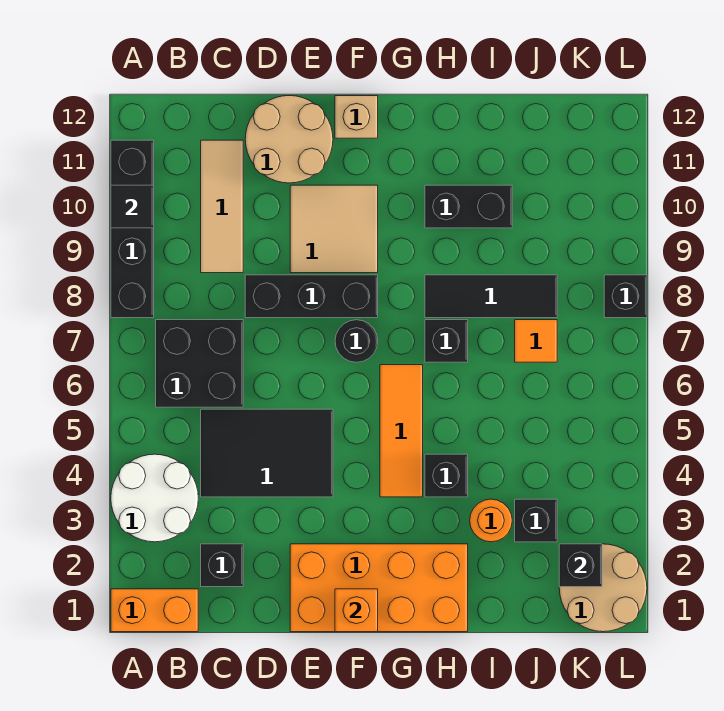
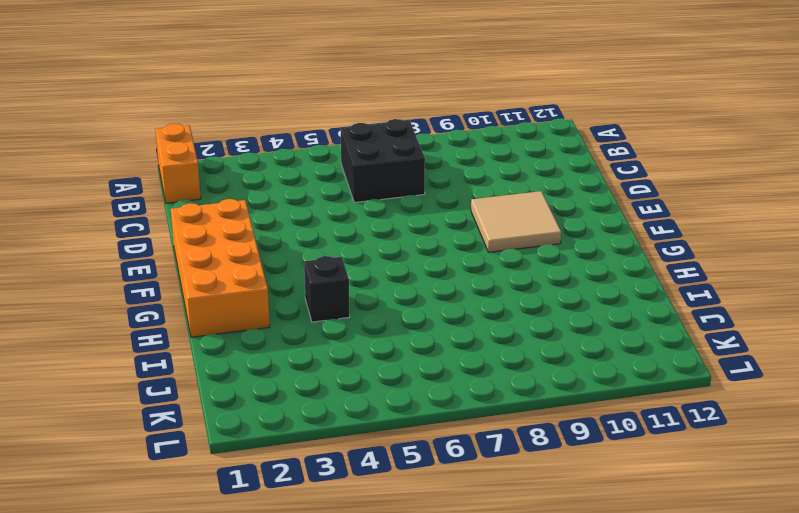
none -> white round brick A3:B4 level 1
none -> black brick A8:A11 level 1
none -> black brick C2 level 1

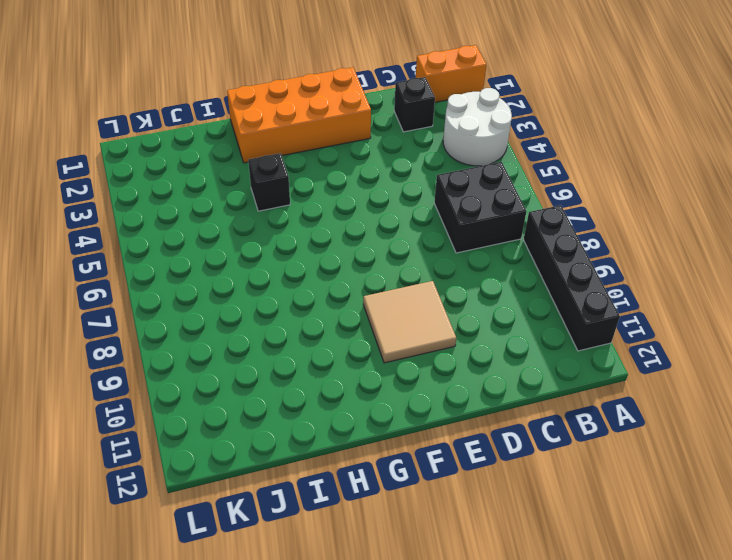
none -> black tile C4:E5 level 1
none -> tan tile C9:C11 level 1
none -> black brick D8:F8 level 1

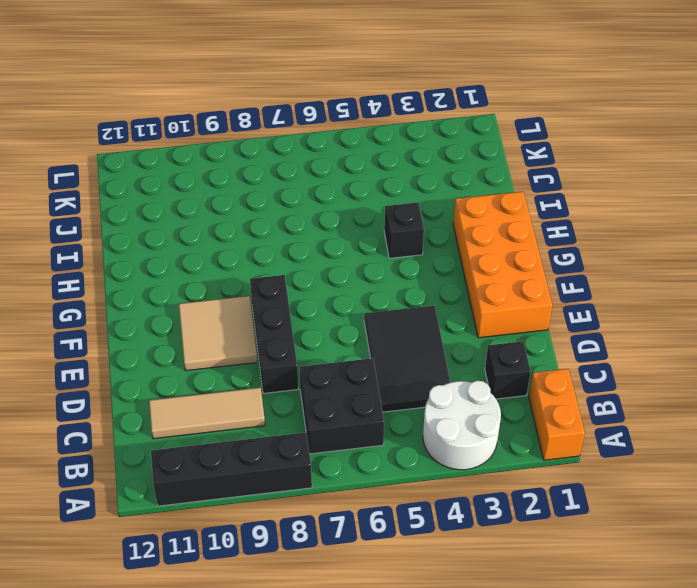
none -> tan round brick D11:E12 level 1
none -> black round brick F7 level 1
none -> tan brick F12 level 1

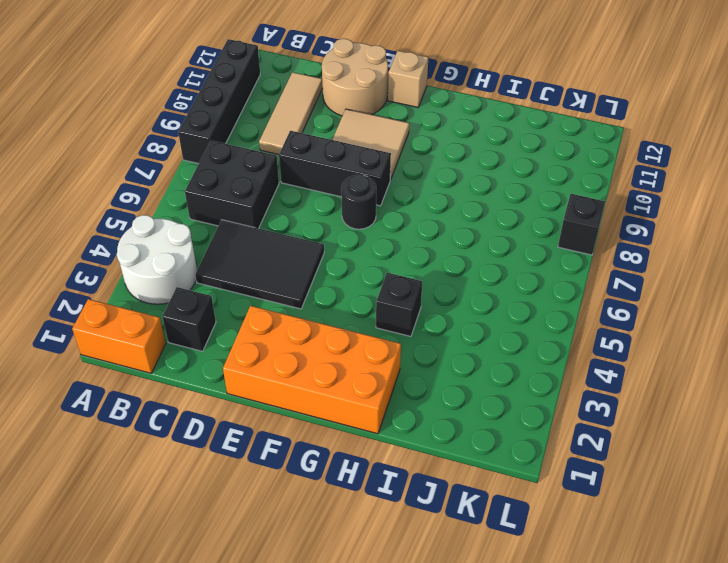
none -> orange tile G4:G6 level 1
none -> black brick H7 level 1
none -> black tile H8:J8 level 1

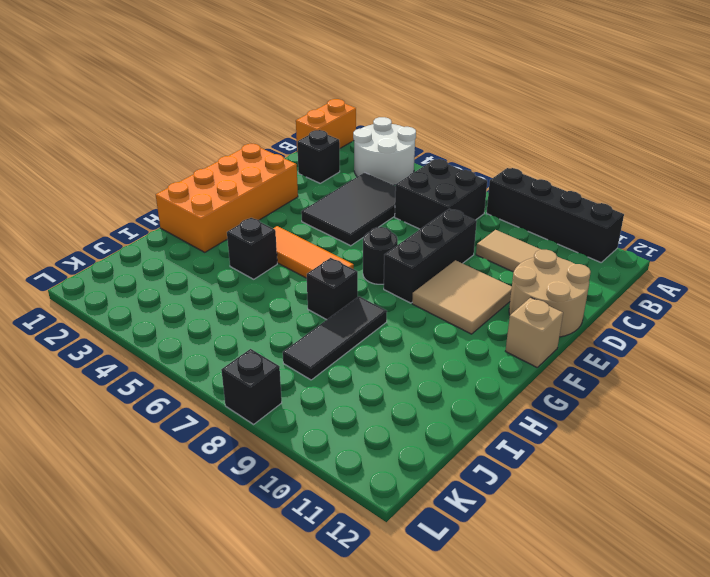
none -> black brick H10:I10 level 1
none -> orange round brick I3 level 1
none -> black brick J3 level 1

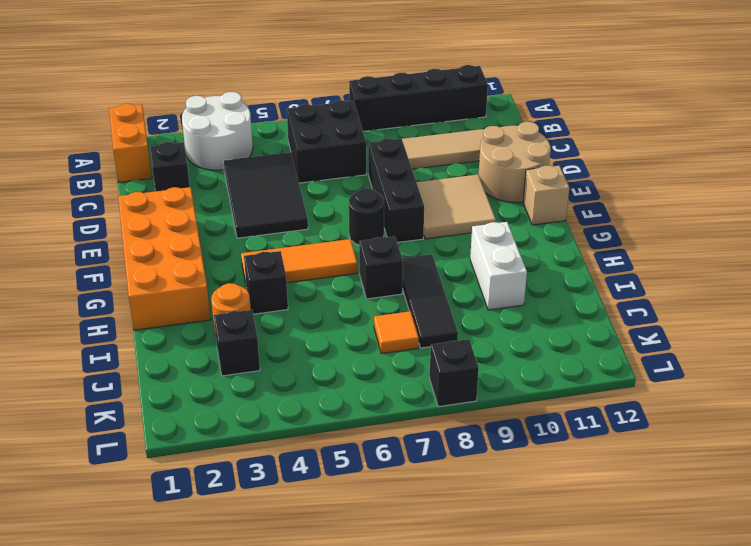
white brick H10:I10 level 1 -> black brick H10:I10 level 1
none -> tan round brick K1:L2 level 1
none -> black tile A10 level 2
none -> orange brick F1 level 2

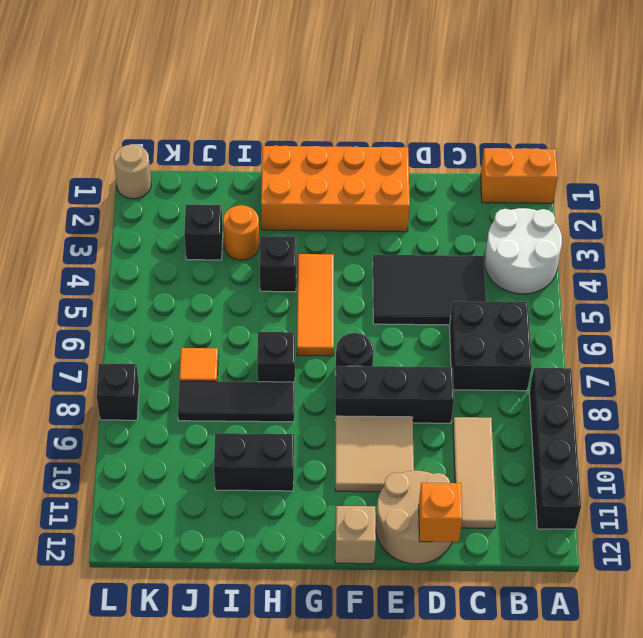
orange brick D12 level 2 -> orange brick F1 level 2
tan round brick L1 level 1 -> tan round brick K1:L2 level 1
none -> black brick C2 level 1
none -> black tile A10 level 2
none -> black brick K2 level 2

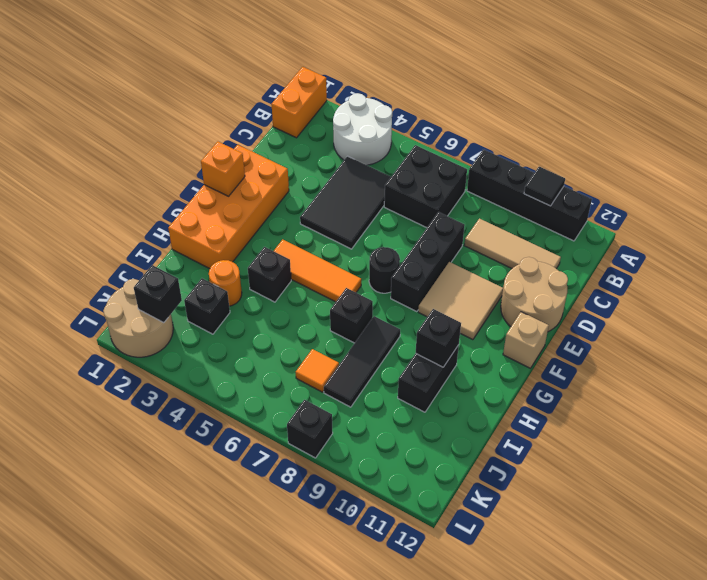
black brick H10 level 2 -> black brick C2 level 1

